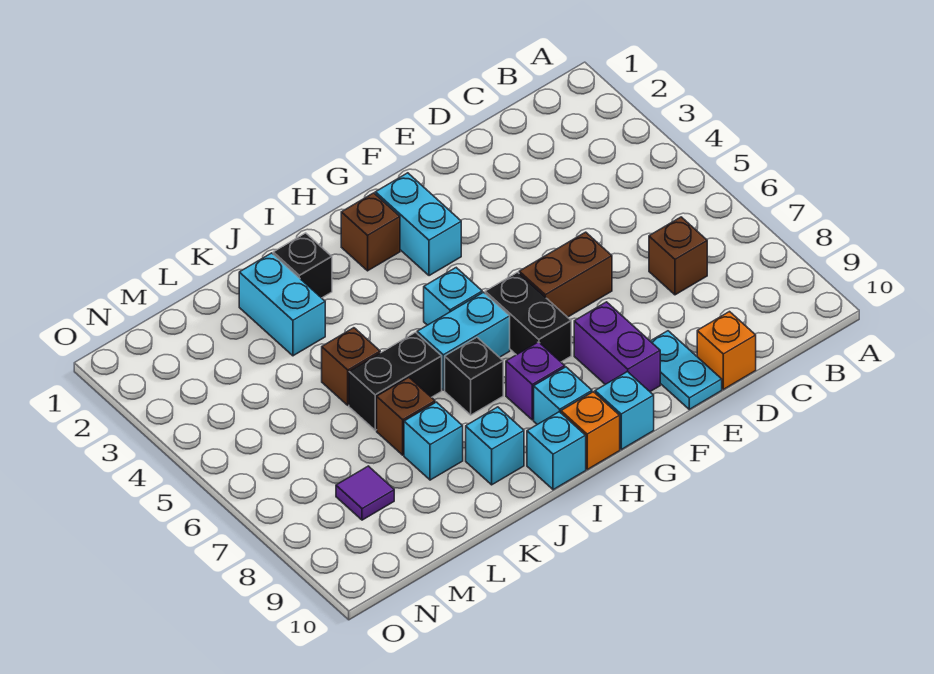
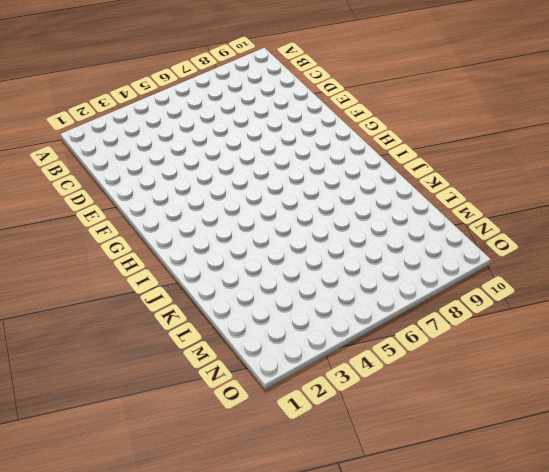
none -> brown brick C7 level 1
none -> orange brick D10 level 1
none -> brown brick E6:F6 level 1

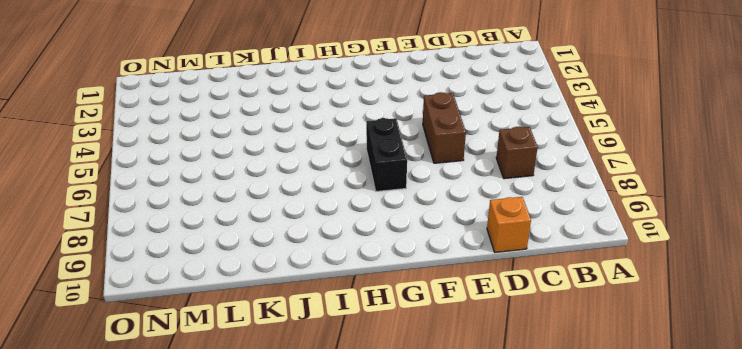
brown brick E5:E6 level 1 -> brown brick E6:F6 level 1
none -> cyan plate E9:E10 level 1
none -> purple brick F8:F9 level 1
none -> cyan brick G2:G3 level 1

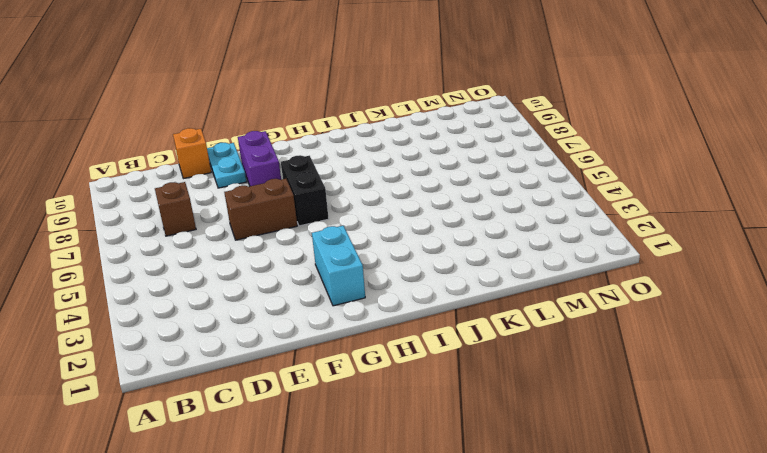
none -> cyan brick G10 level 1
none -> brown brick H2 level 1
none -> cyan brick H5 level 1

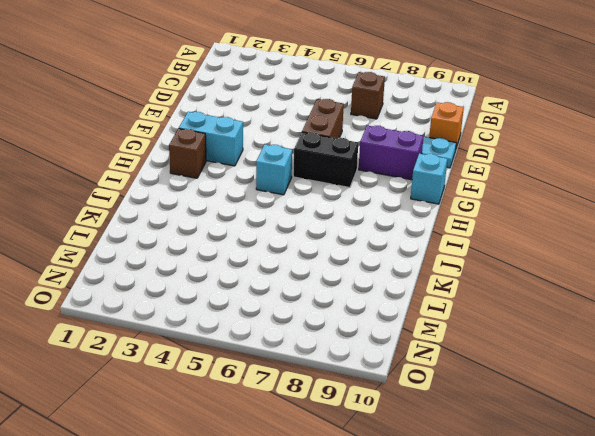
none -> cyan brick H6:I6 level 1
none -> purple brick H8 level 1
none -> cyan brick H9 level 1

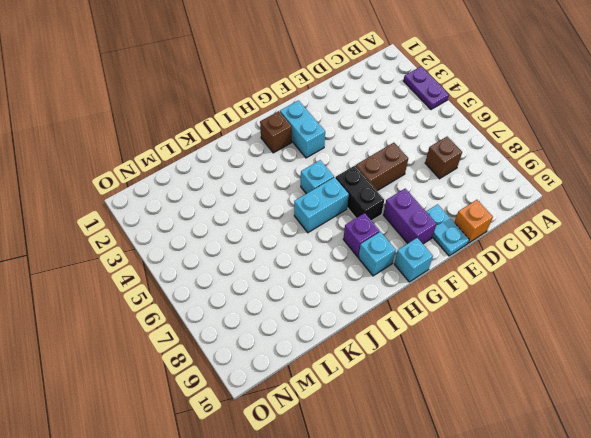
purple plate A3:A4 level 1 -> none
none -> orange brick H10 level 1
none -> black brick I7 level 1
none -> cyan brick I10 level 1

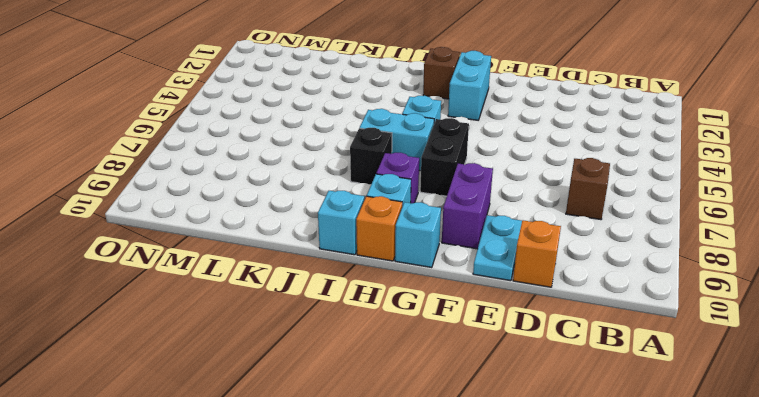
none -> brown brick E6:F6 level 1
none -> black brick J2 level 1
none -> black brick J6:K6 level 1

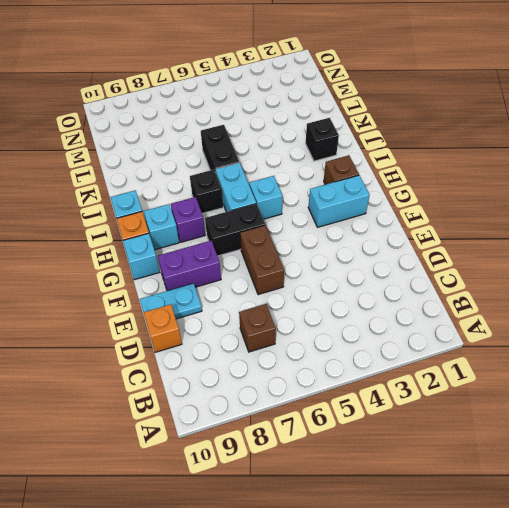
none -> cyan brick J9 level 1
none -> cyan brick K2:K3 level 1
none -> brown brick K5 level 1

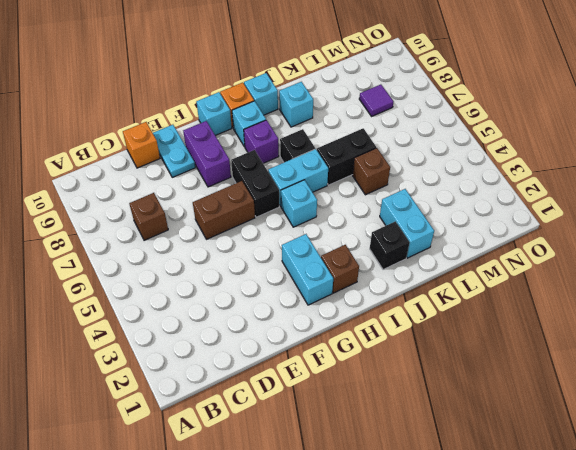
none -> brown brick K7 level 1
none -> cyan brick K8 level 1

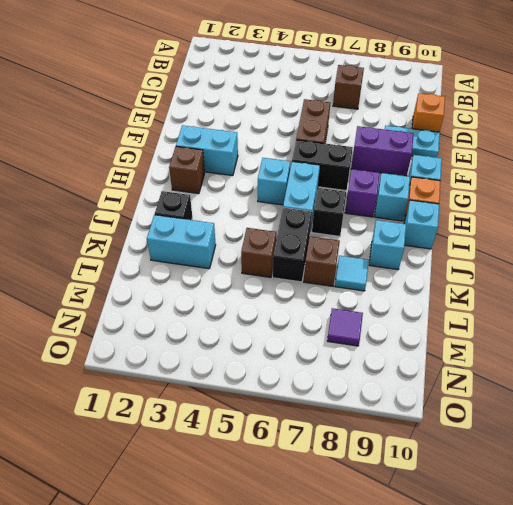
cyan tile K8 level 1 -> cyan brick K8 level 1

